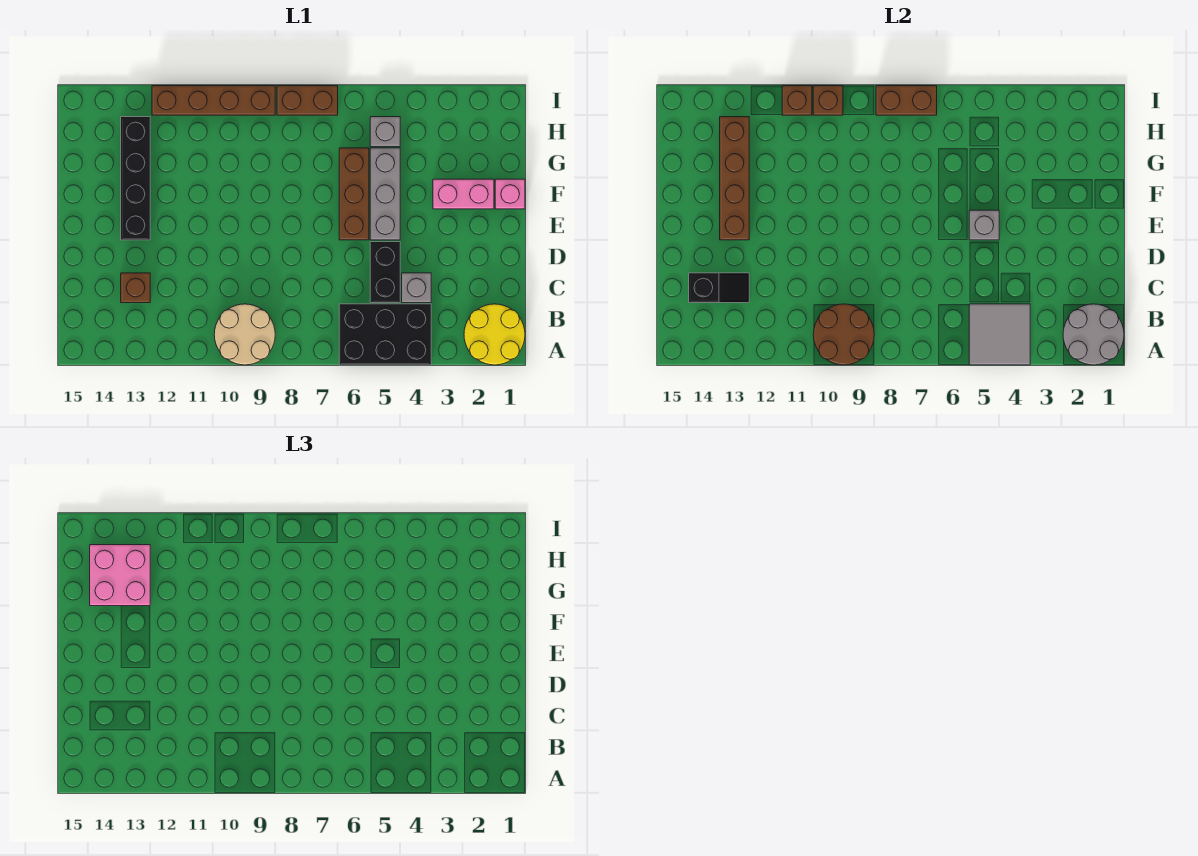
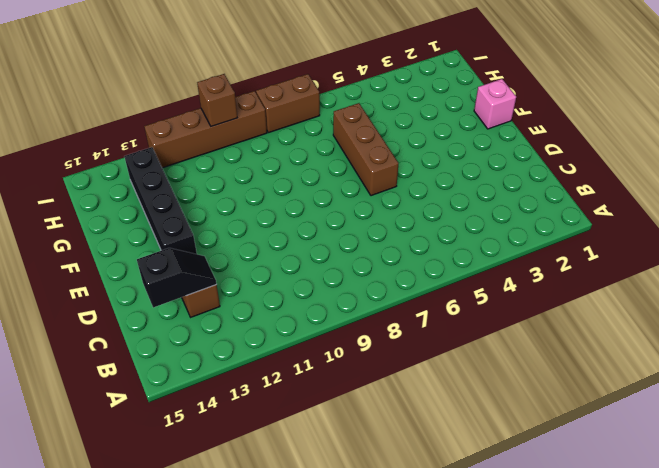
none -> yellow round brick A1:B2 level 1
none -> black brick A4:B6 level 1
none -> tan round brick A9:B10 level 1

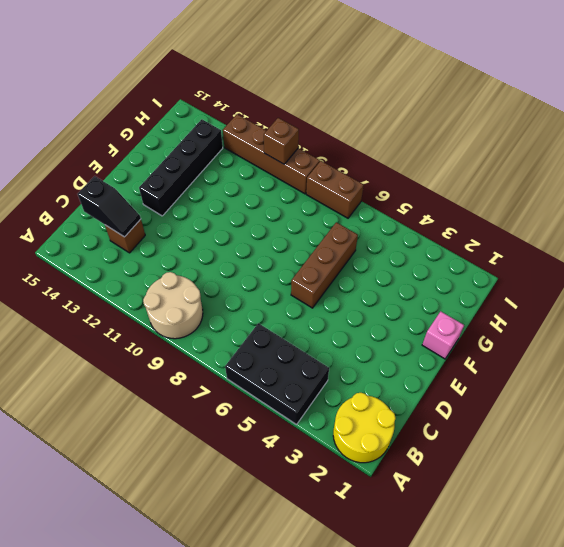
none -> grey brick C4 level 1
none -> black brick C5:D5 level 1
none -> grey brick E5:G5 level 1

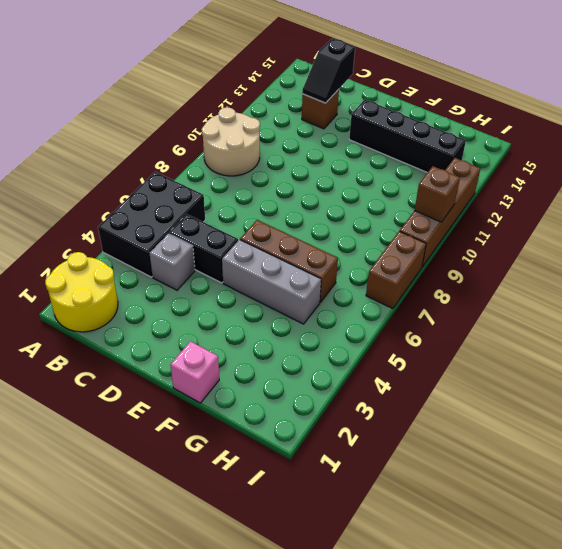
none -> pink brick F2:F3 level 1
none -> grey brick H5 level 1
none -> grey round brick A1:B2 level 2

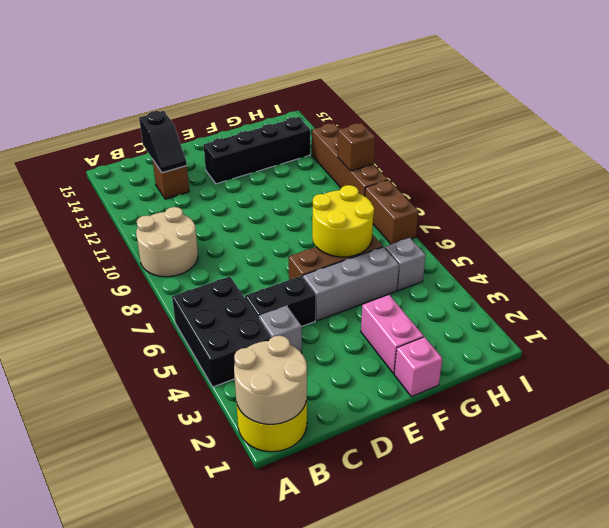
tan round brick A1:B2 level 2 -> grey round brick A1:B2 level 2
yellow round brick F6:G7 level 2 -> none
none -> grey tile A4:B5 level 2
none -> brown round brick A9:B10 level 2
none -> grey brick E5 level 2

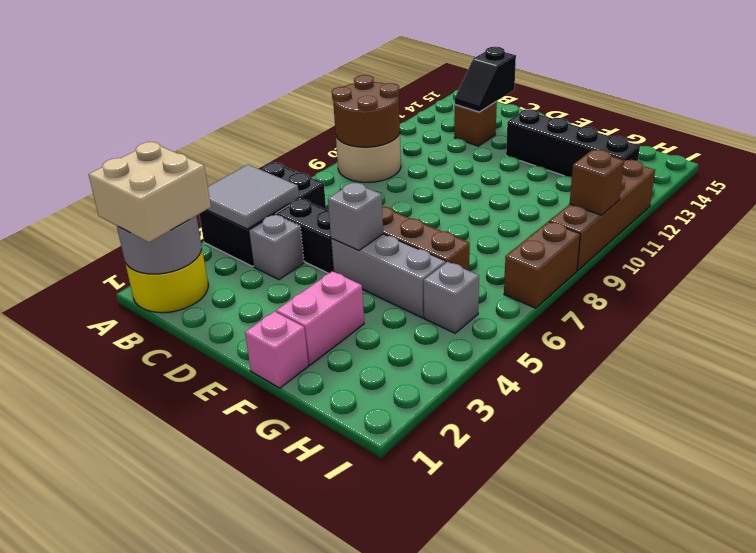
tan brick A1:B2 level 3 -> none
none -> brown brick E13:H13 level 2
none -> brown brick I7:I8 level 2
none -> brown brick I11 level 2

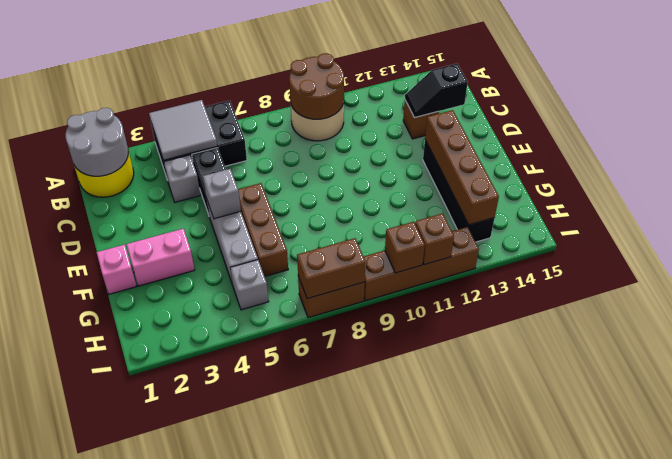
none -> pink brick G13:H14 level 3

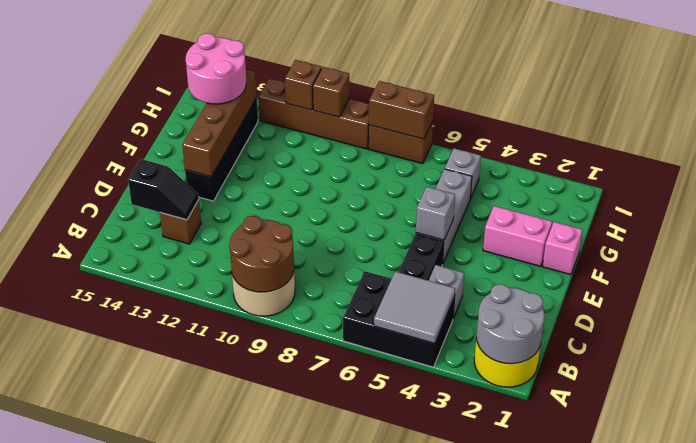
pink round brick G13:H14 level 3 -> pink brick G13:H14 level 3
none -> brown brick E6:G6 level 1

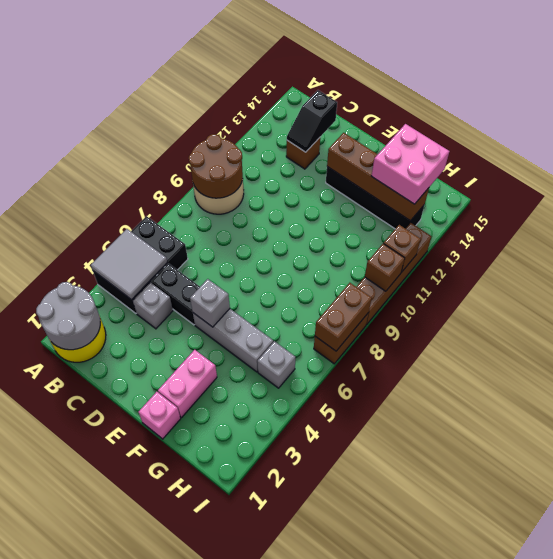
none -> brown brick E6:G6 level 1

